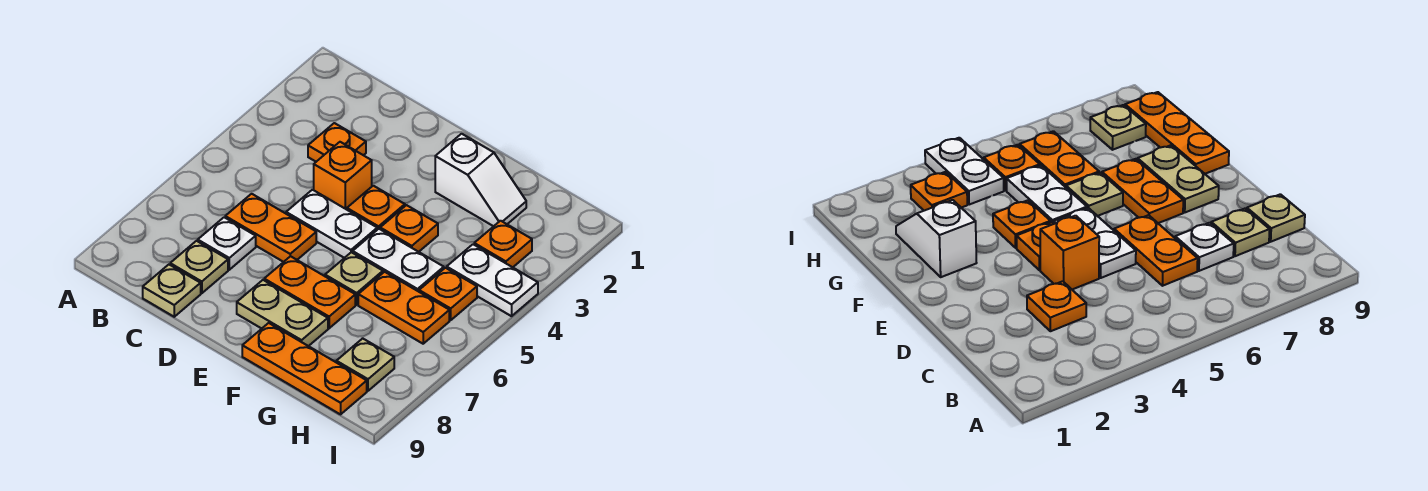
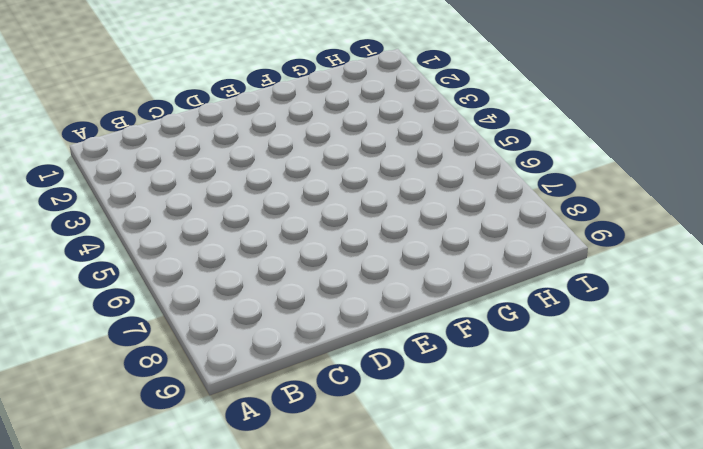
none -> orange plate C3 level 1
none -> orange plate C6:D6 level 1
none -> white plate C7 level 1

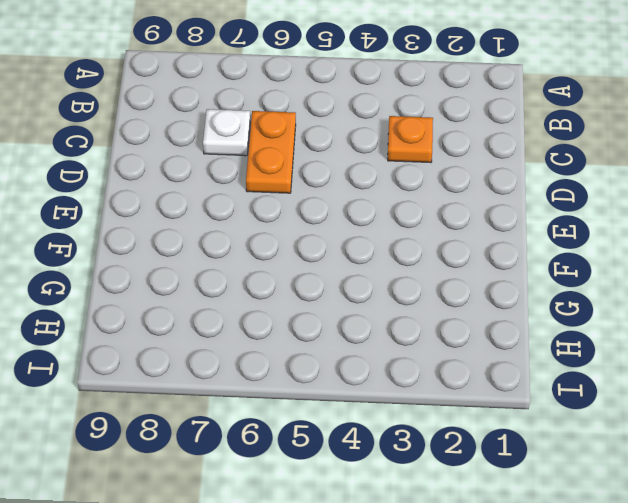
none -> tan plate C8 level 1
none -> tan plate C9 level 1
none -> orange brick D4 level 1

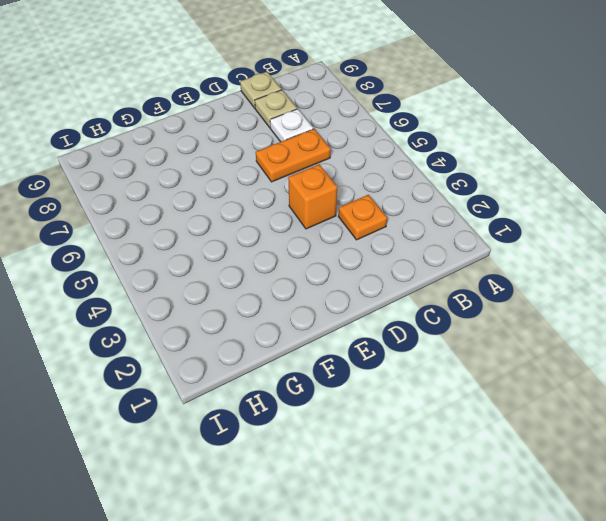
none -> white plate D5:E5 level 1
none -> orange plate E4 level 1
none -> orange plate E7:F7 level 1

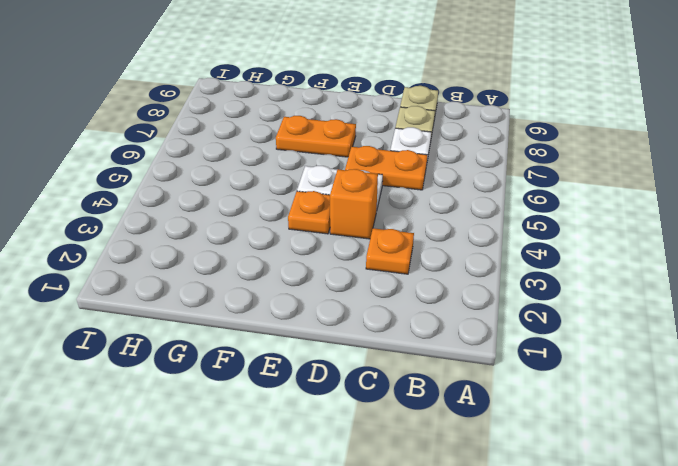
none -> tan plate E8:F8 level 1
none -> white slope F2:G2 level 1 top F
none -> orange plate F4 level 1

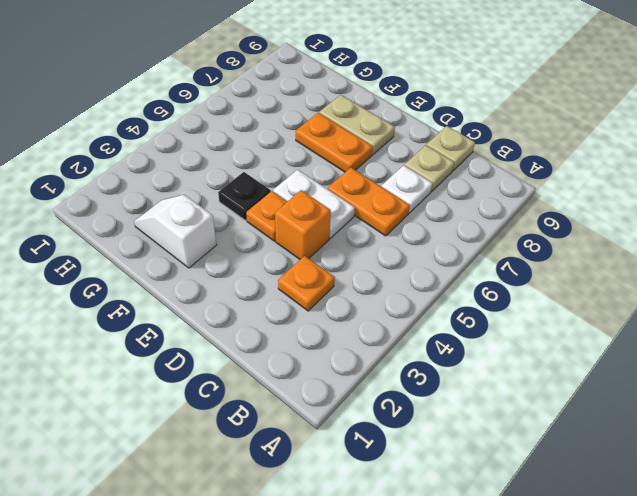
black plate F4 level 1 -> orange plate F4 level 1
none -> white plate F5:G5 level 1
none -> tan plate F6 level 1
none -> orange plate F9:H9 level 1

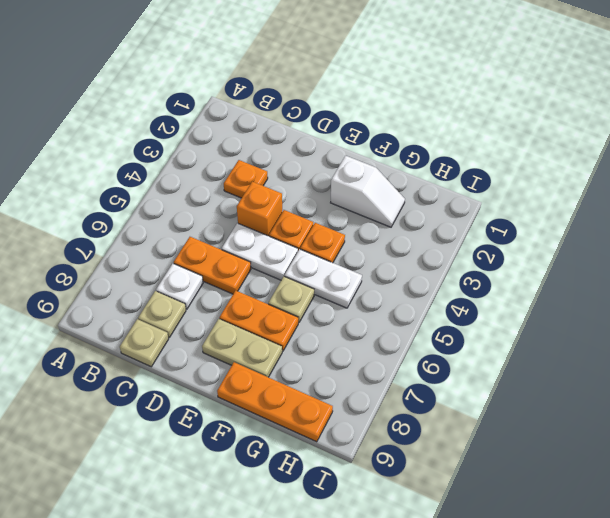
none -> orange plate G6:H6 level 1
none -> orange plate H3 level 1
none -> white plate H4:I4 level 1

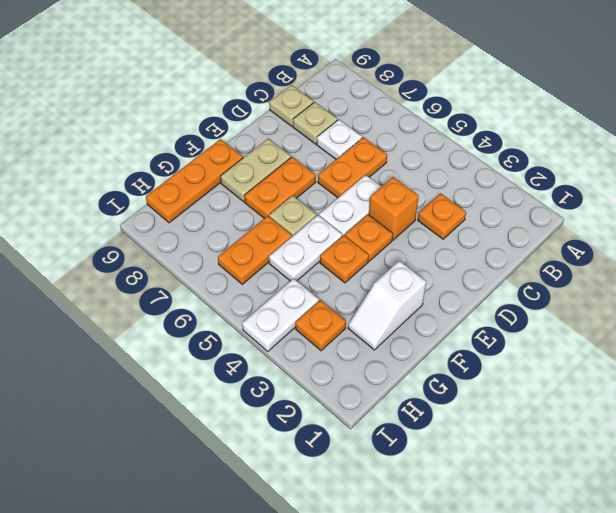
none -> orange plate H5 level 1
none -> tan plate H8 level 1

